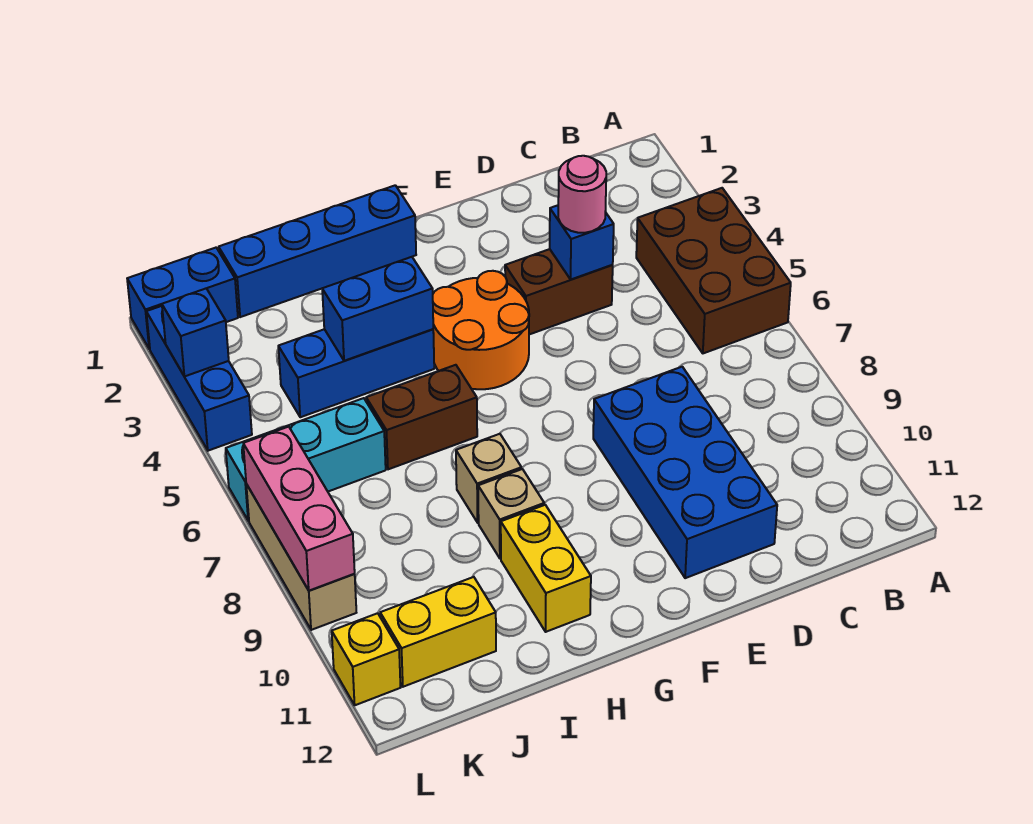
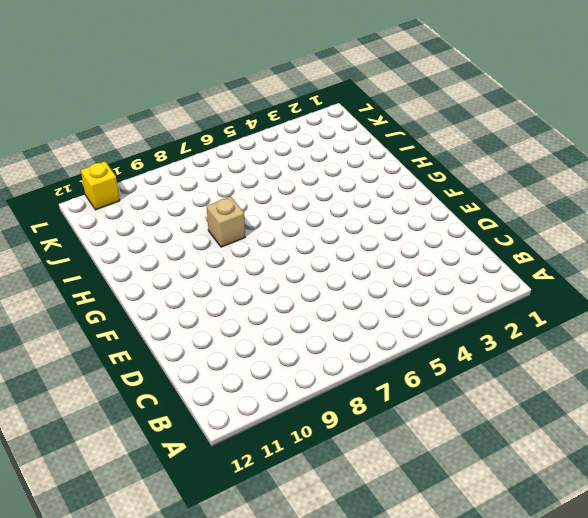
none -> brown brick A4:B6 level 1
none -> brown brick D4:E4 level 1
none -> blue brick D8:E11 level 1

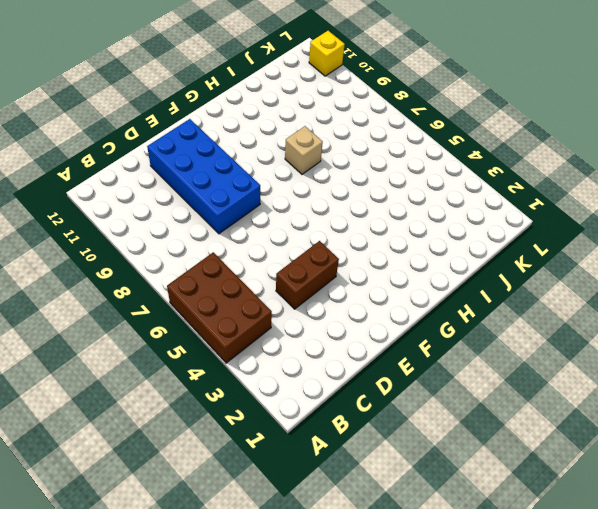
none -> orange round brick F4:G5 level 1
none -> blue brick G1:J1 level 1
none -> blue brick H4:J4 level 1

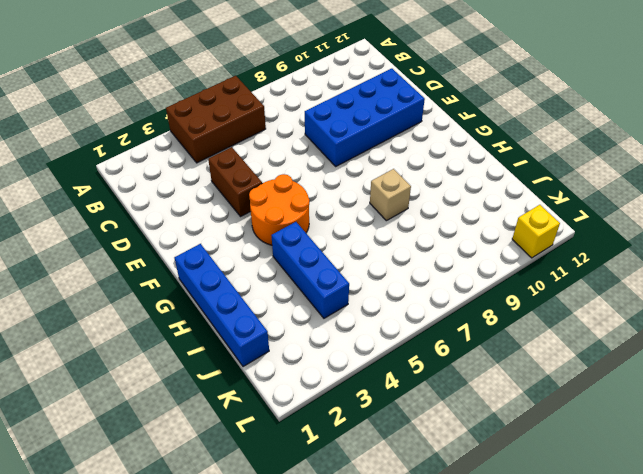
none -> brown brick H6:I6 level 1
none -> tan brick H9 level 1
none -> yellow brick H10:H11 level 1

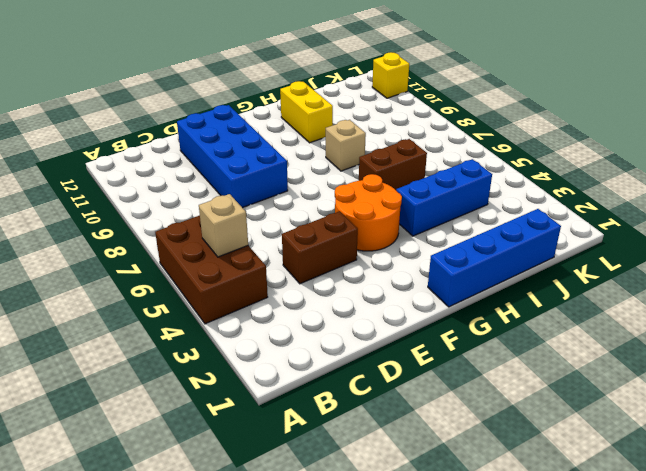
tan brick B5 level 2 -> tan brick H9 level 1
none -> cyan brick J6:L6 level 1
none -> yellow brick J11:K11 level 1
none -> blue brick K1:L1 level 1

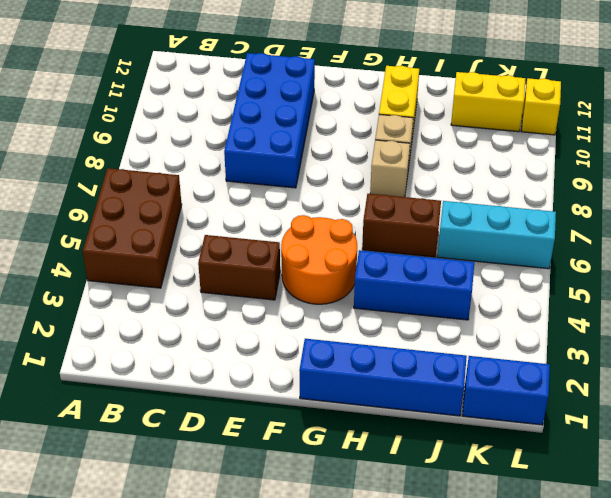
none -> blue brick L2:L4 level 1
none -> tan brick L7:L9 level 1
none -> blue brick D4 level 2

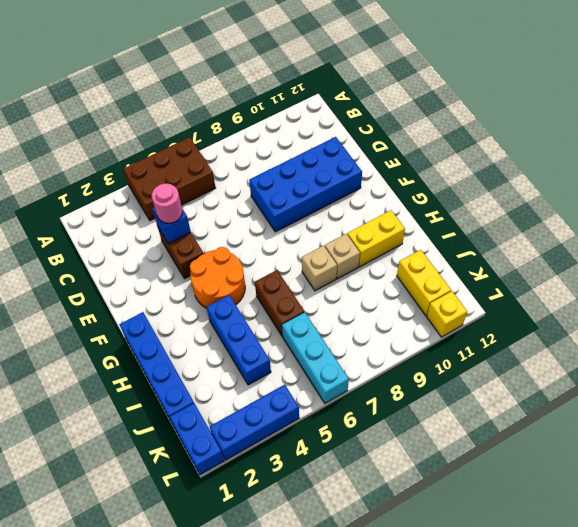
none -> tan brick L7:L9 level 1
none -> blue brick H4:I4 level 2
none -> blue brick L3 level 2

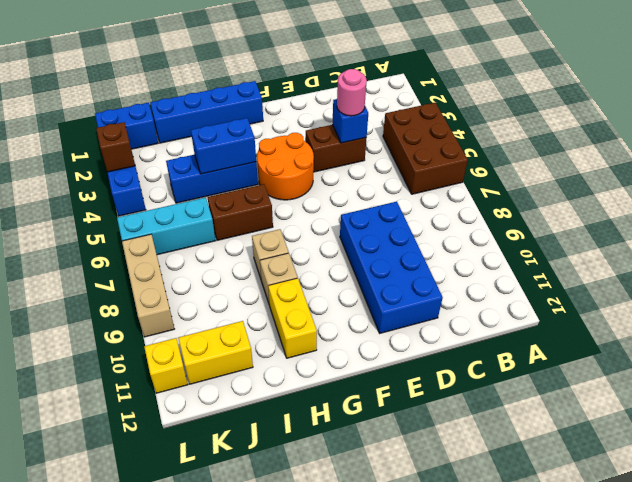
brown brick L3 level 2 -> blue brick L3 level 2
none -> pink brick L7:L9 level 2

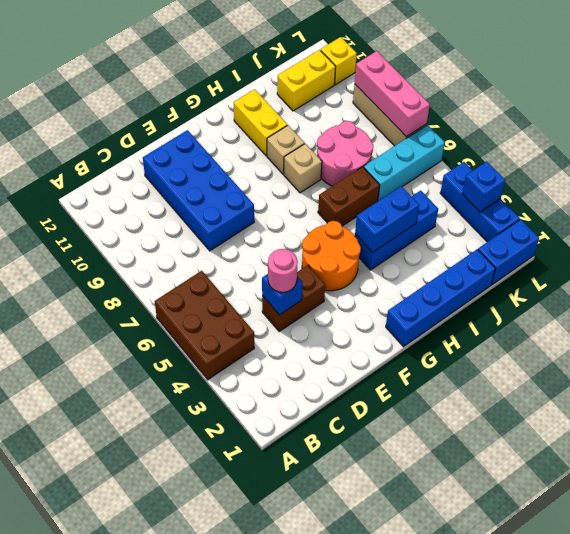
pink round brick I7:J8 level 1 -> none

